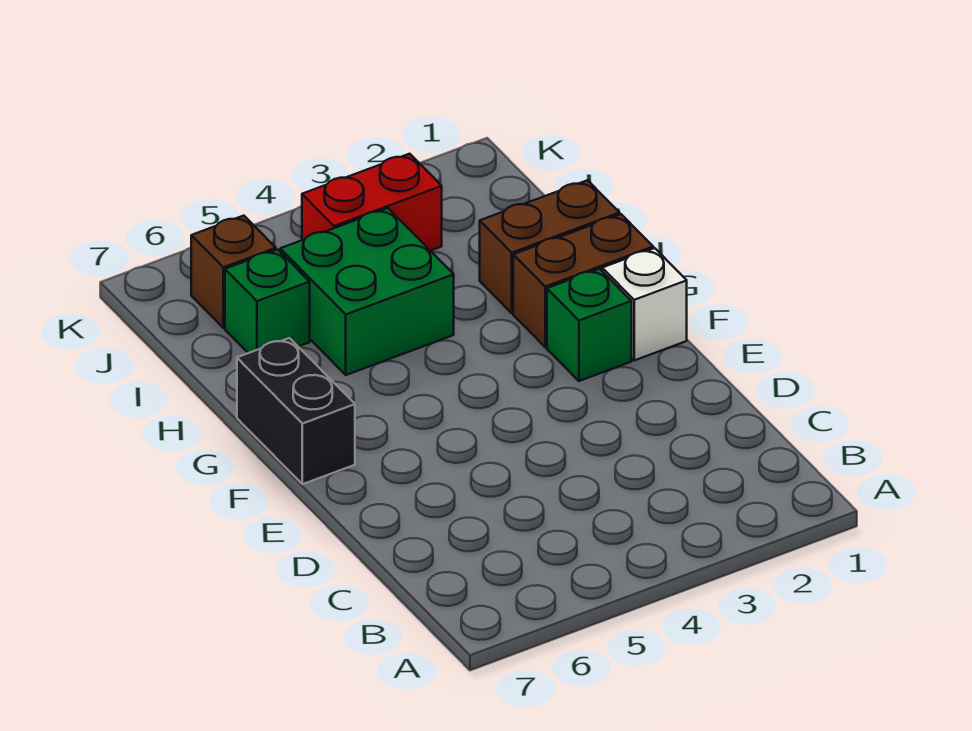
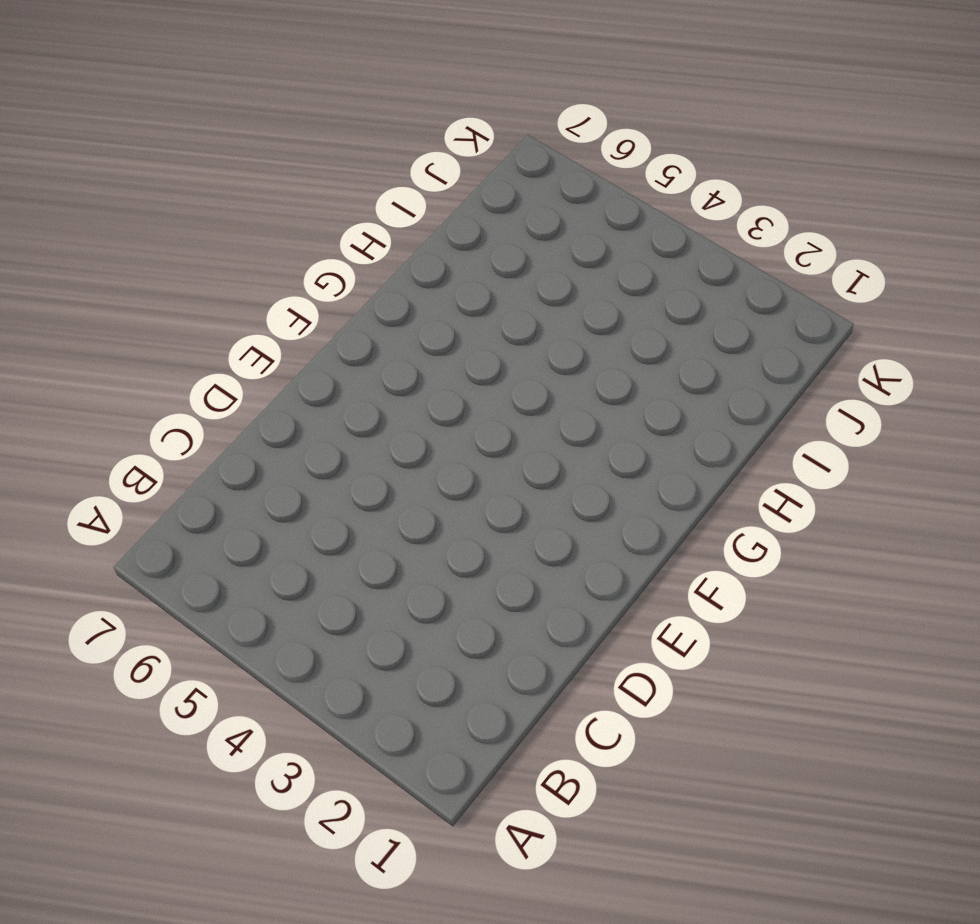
none -> white brick F1 level 1
none -> green brick F2 level 1

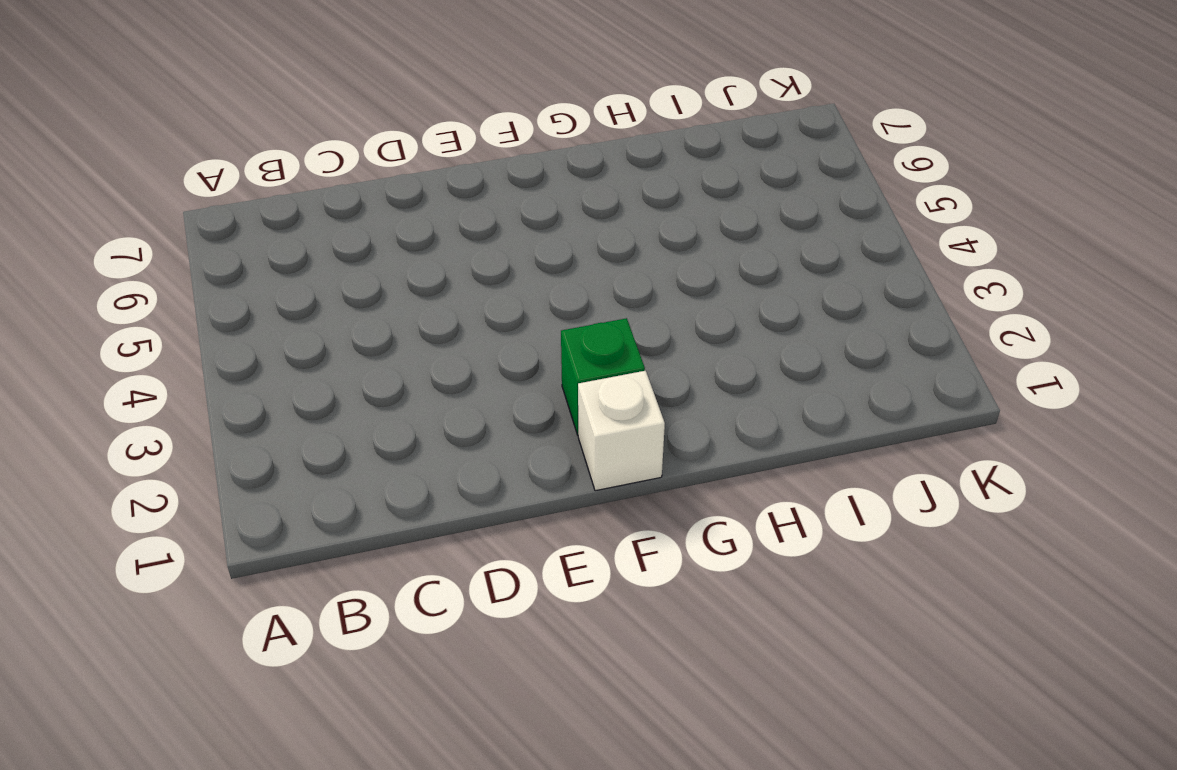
none -> black brick F7:G7 level 1
none -> brown brick G1:G2 level 1

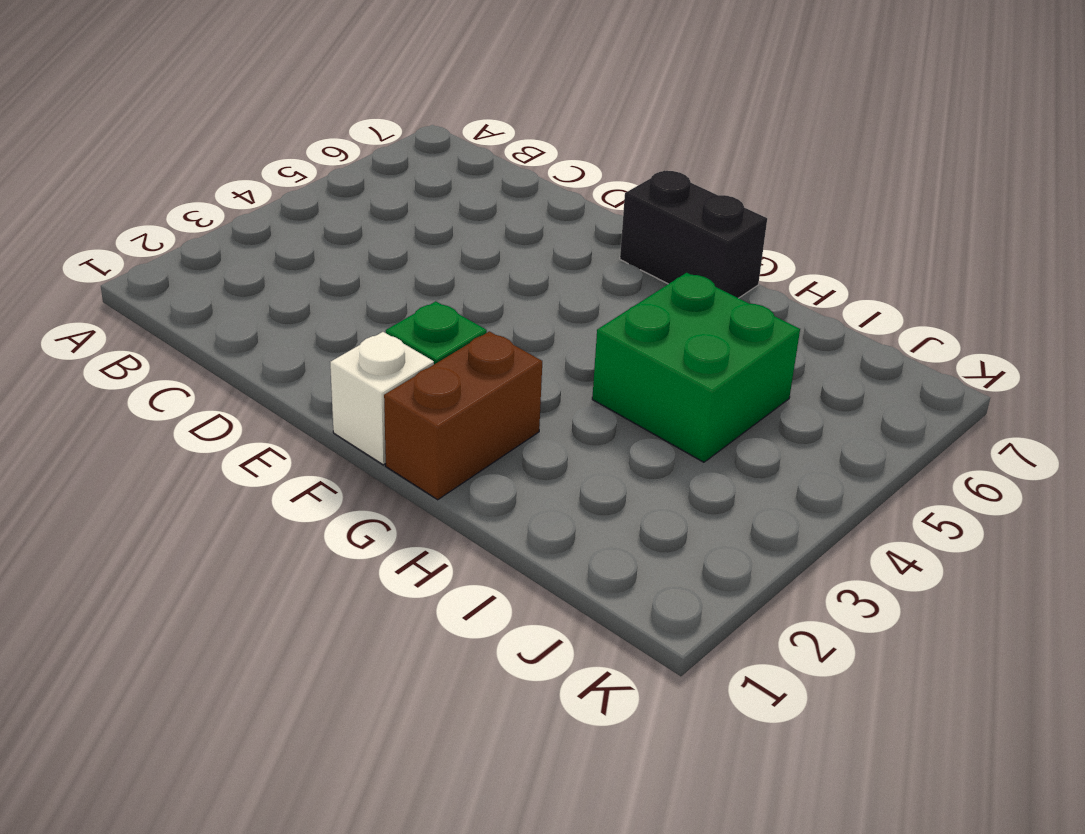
none -> brown brick H1:H2 level 1
none -> green brick I6 level 1

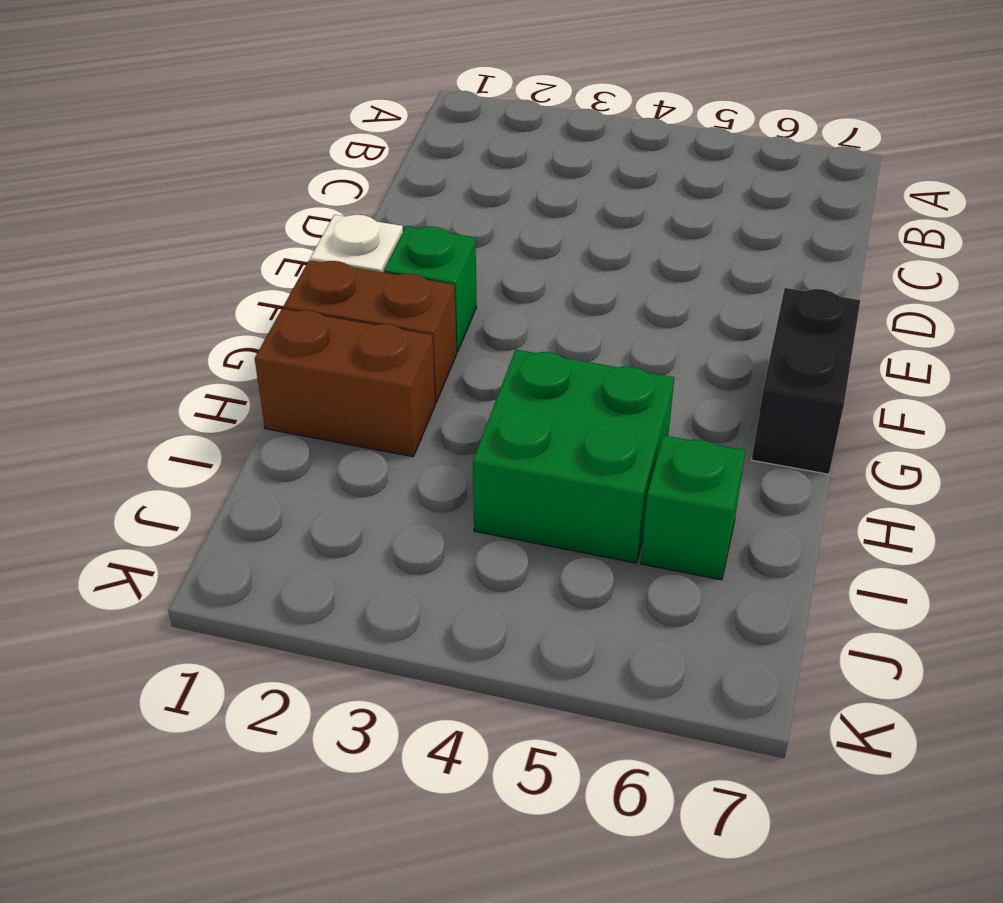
none -> red brick J3:J4 level 1
none -> brown brick J6 level 1

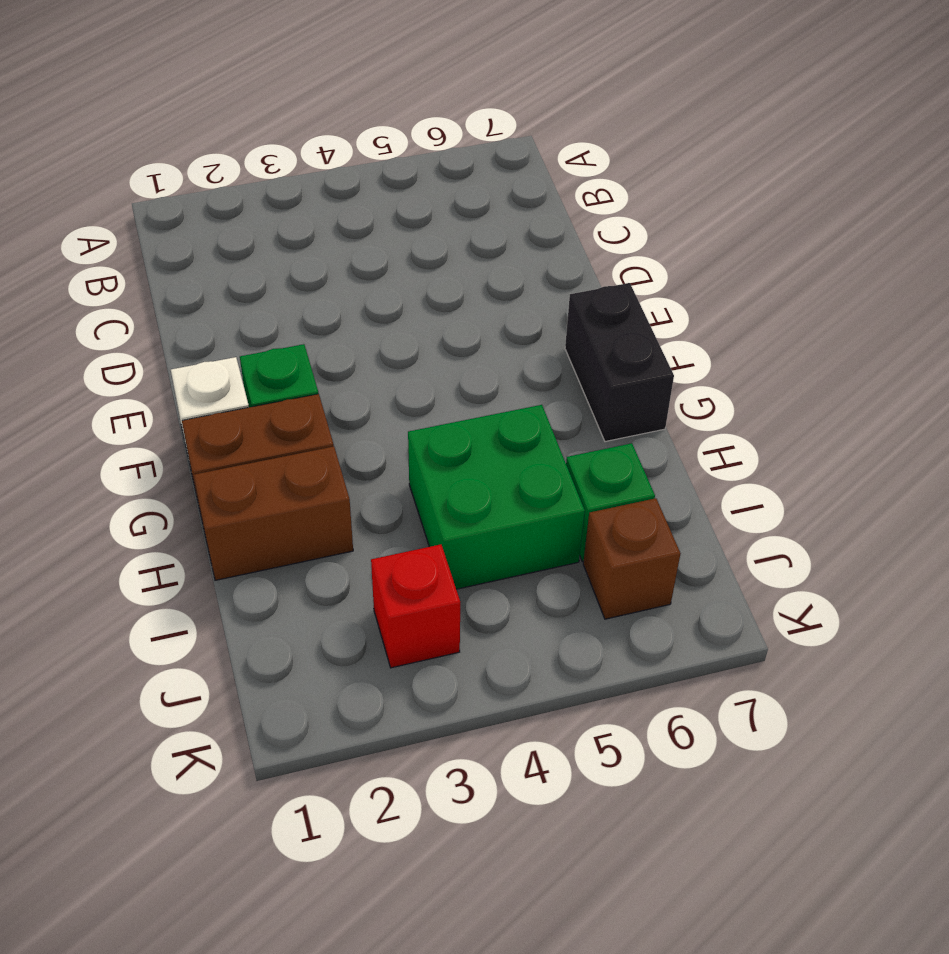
red brick J3 level 1 -> red brick J3:J4 level 1

